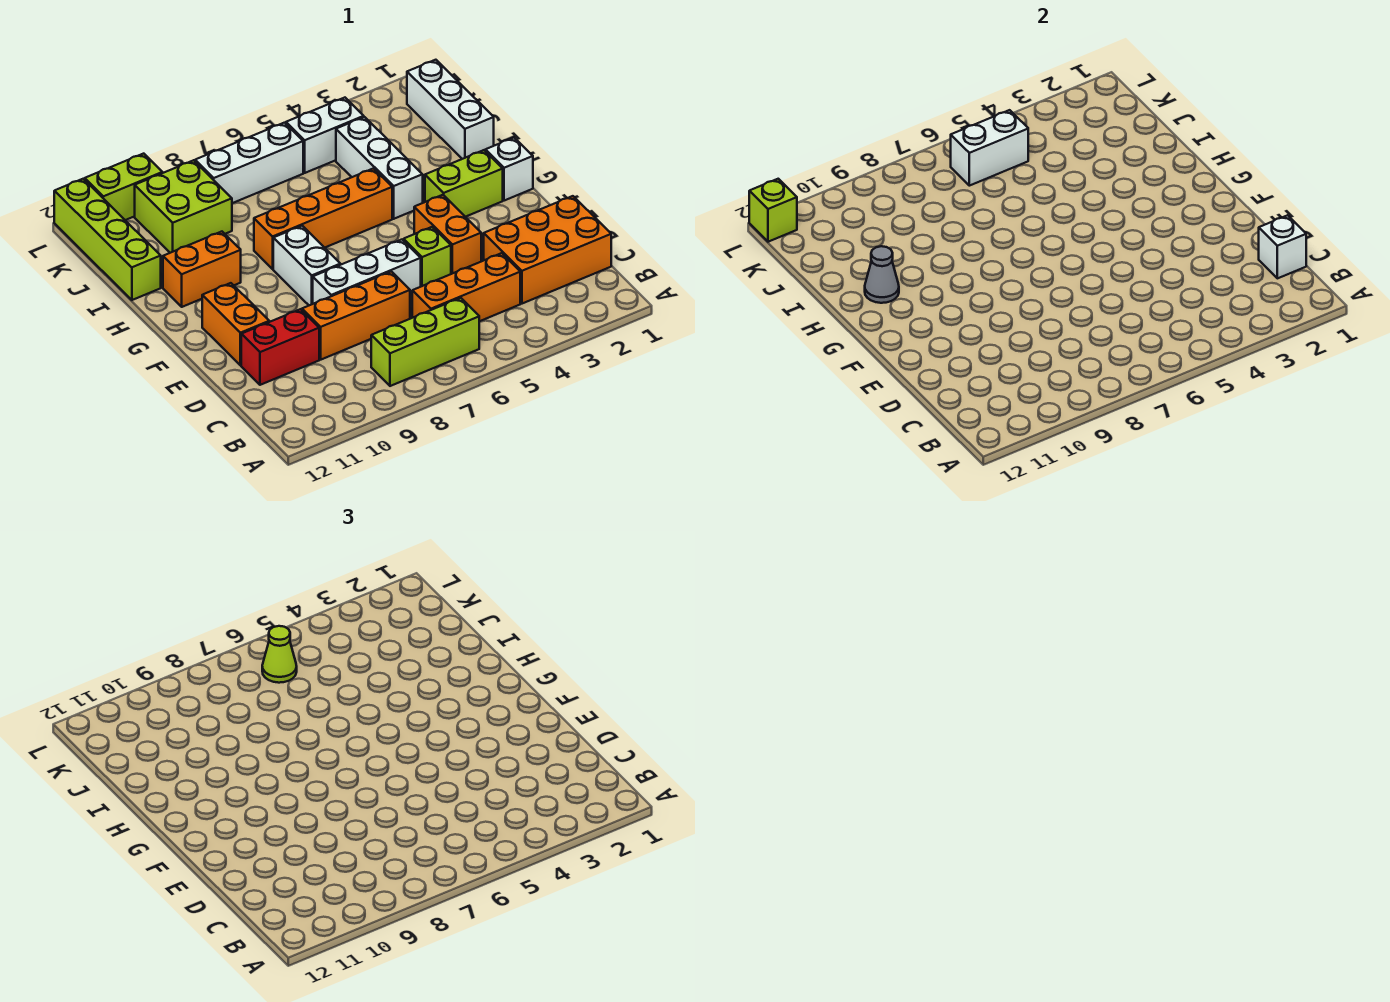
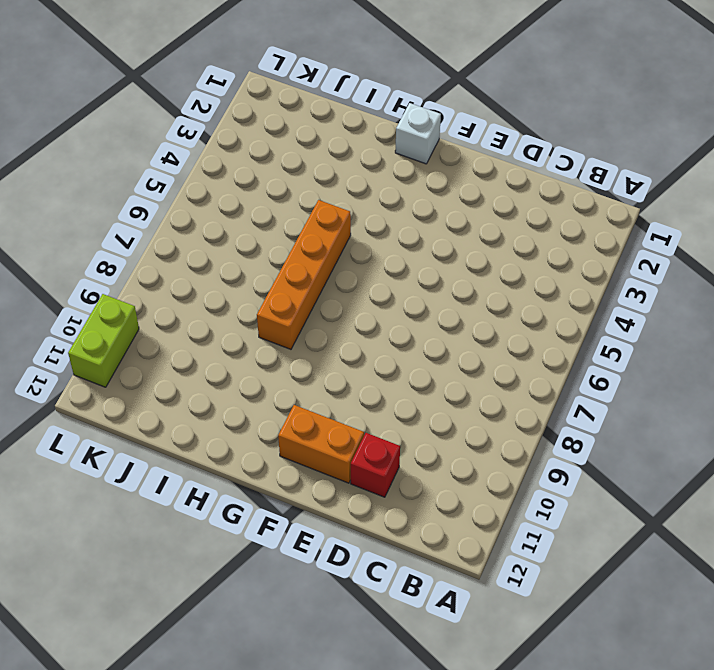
red brick D11 level 1 -> red brick D10:D11 level 1
none -> lime brick B6:B8 level 1
none -> orange brick C1:D3 level 1
none -> orange brick C4:C6 level 1

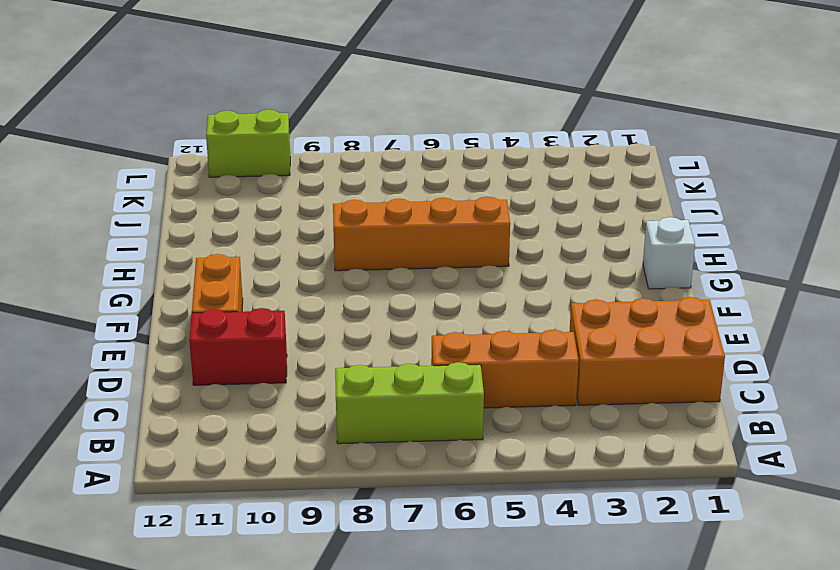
none -> orange brick D7:D9 level 1
none -> orange brick E4:F4 level 1
none -> lime brick E5 level 1

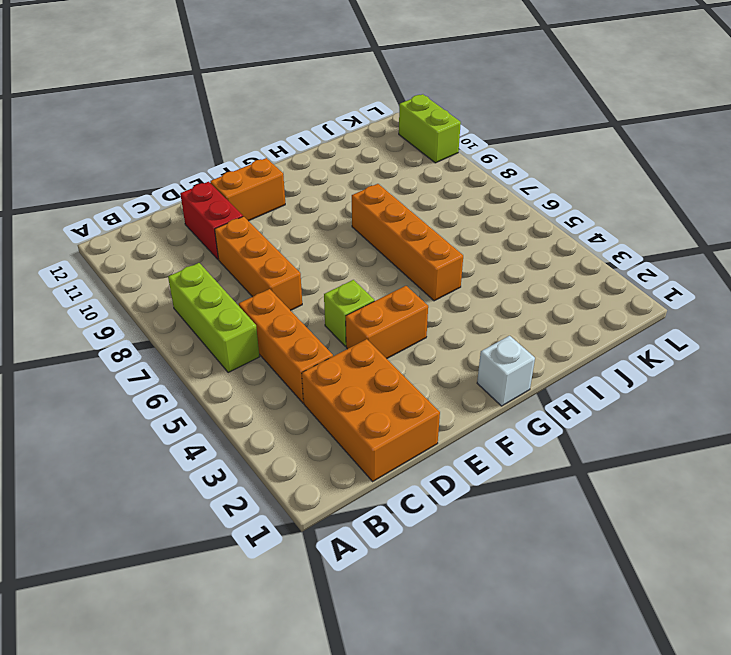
none -> white brick E6:E8 level 1
none -> white brick F8:G8 level 1
none -> lime brick G2:G3 level 1

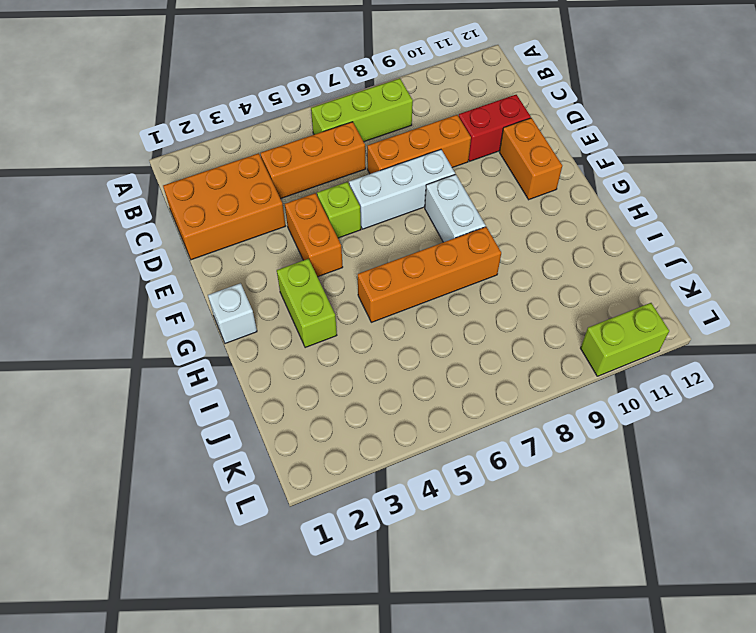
lime brick G3:H3 level 1 -> lime brick G2:G3 level 1
none -> white brick H4:J4 level 1
none -> orange brick H10:H11 level 1
none -> white brick I1:K1 level 1

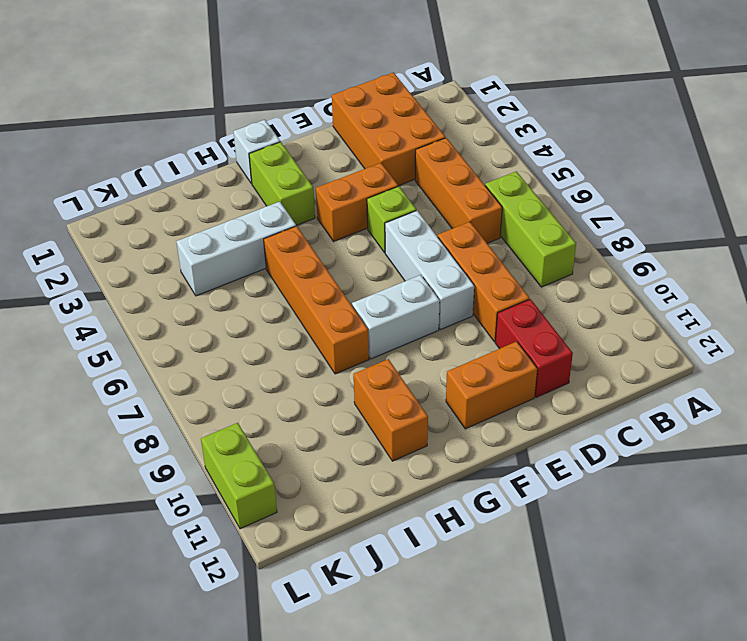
none -> white brick I1:K1 level 1
none -> lime brick I12:L12 level 1
none -> lime brick J9:K10 level 1

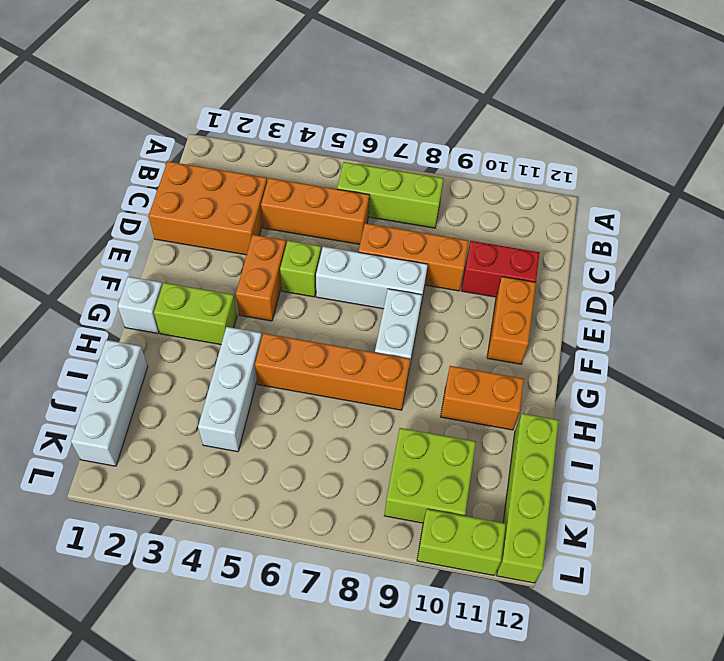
none -> white brick K4:K5 level 1
none -> white brick K6:K8 level 1
none -> white brick C1 level 2

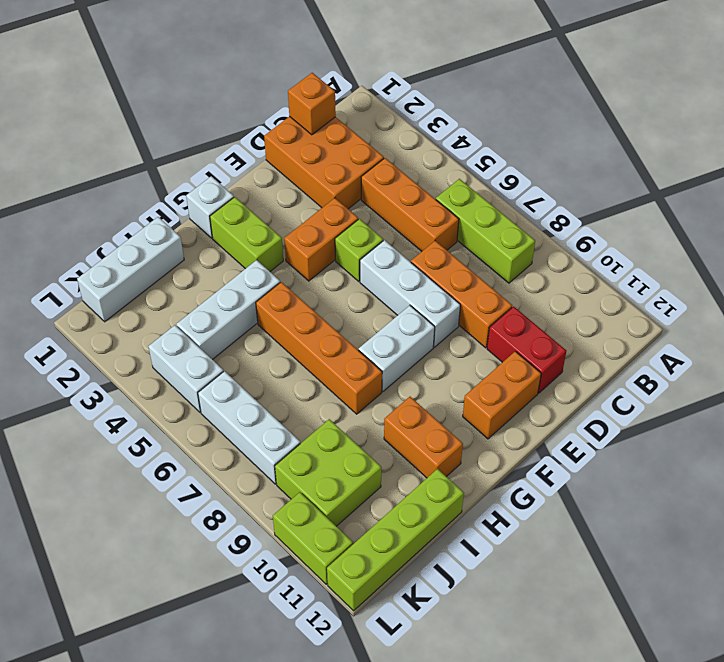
orange brick C1 level 2 -> white brick C1 level 2
none -> grey cone H11 level 2
none -> white brick K5:K6 level 2
none -> lime brick L12 level 2

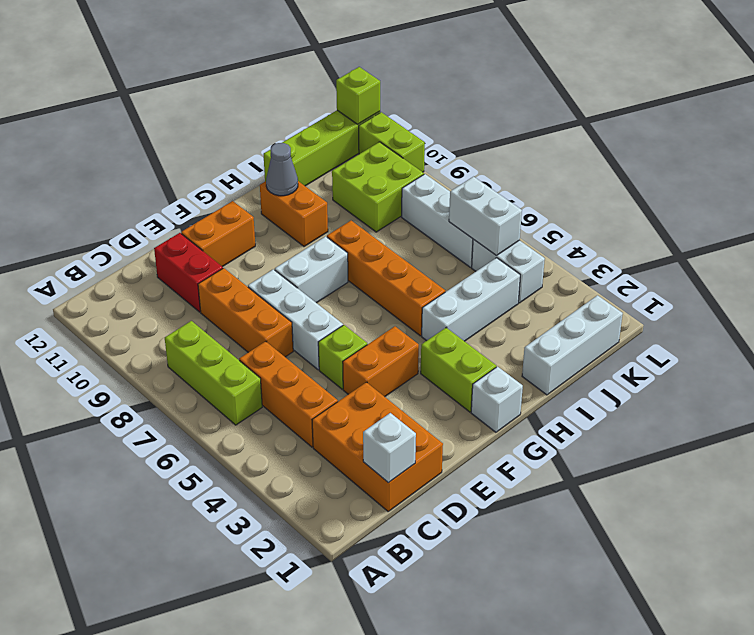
none -> lime cone K6 level 3

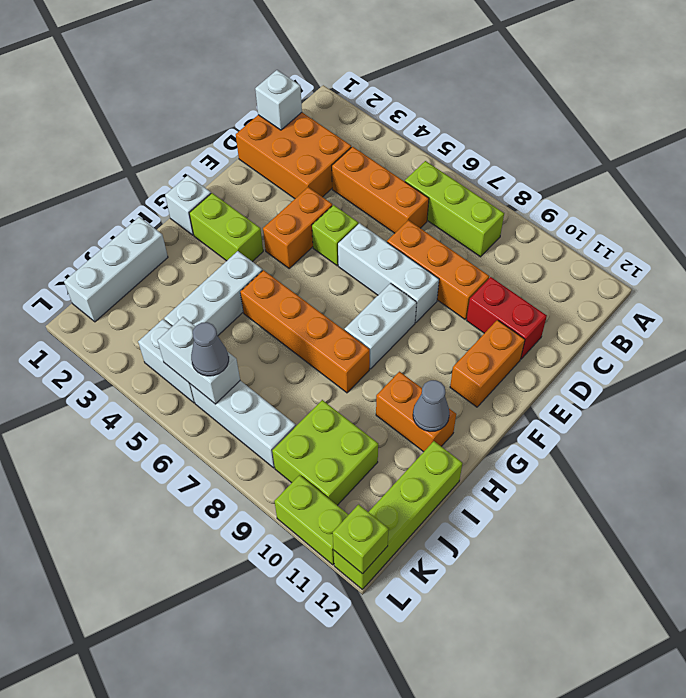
grey cone K6 level 3 -> lime cone K6 level 3

